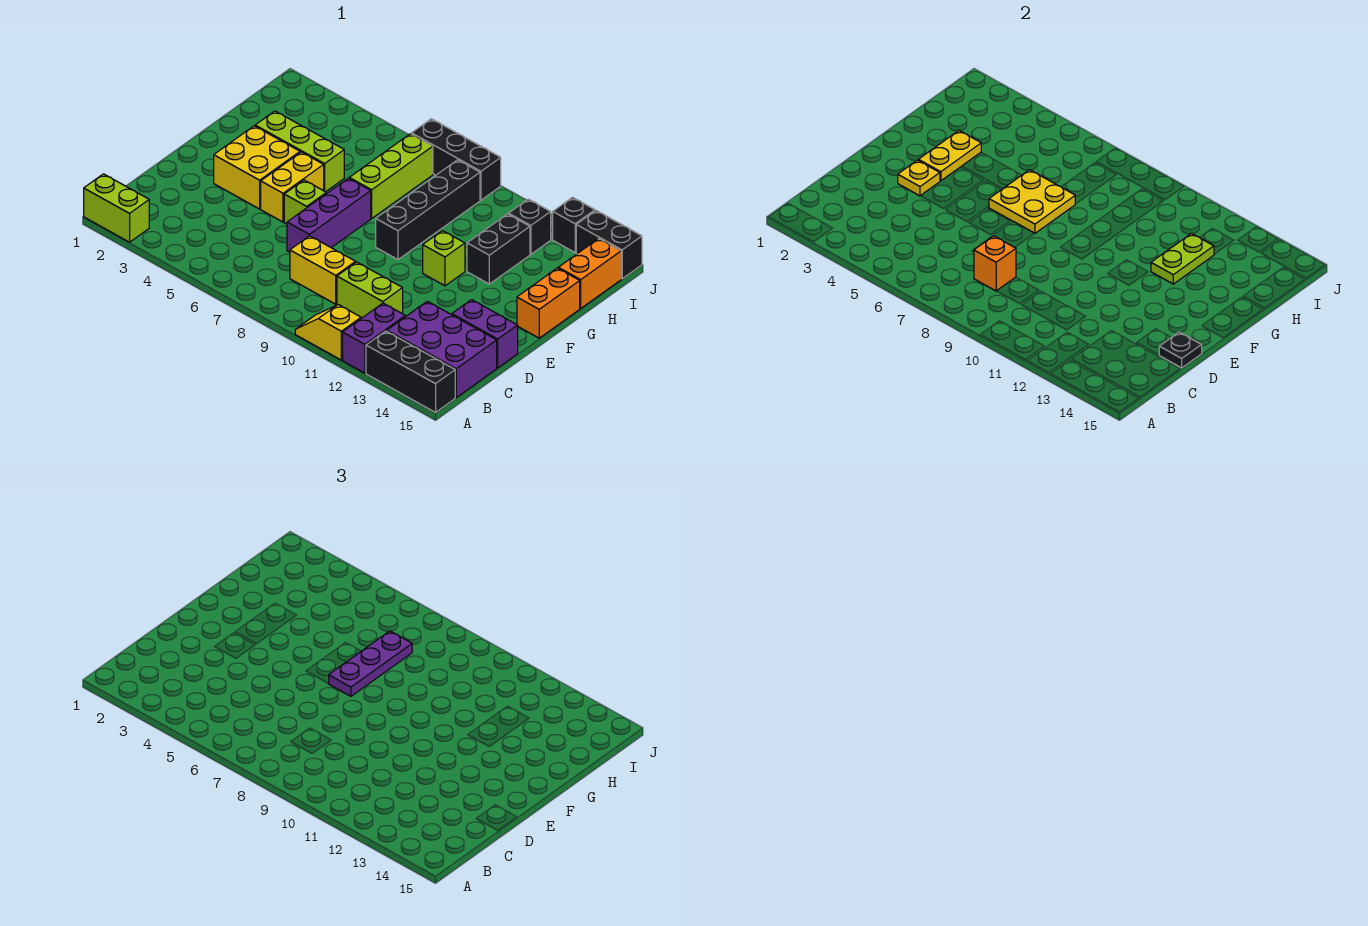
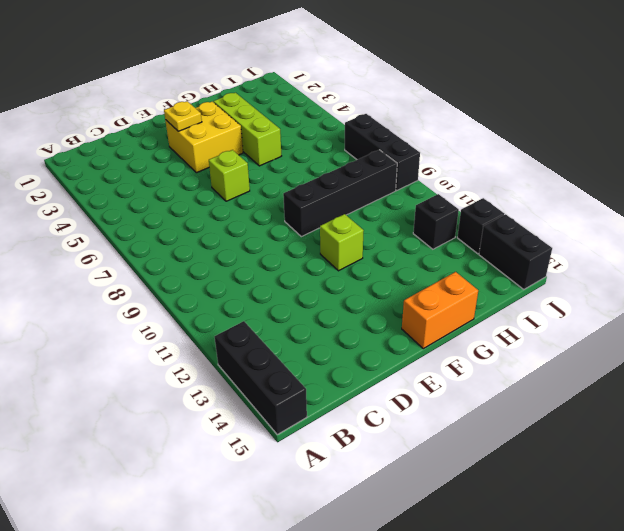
none -> lime brick A1:A2 level 1
none -> yellow slope A10:A11 level 1 top 11
none -> purple brick A12:B12 level 1
none -> purple brick B13:C15 level 1

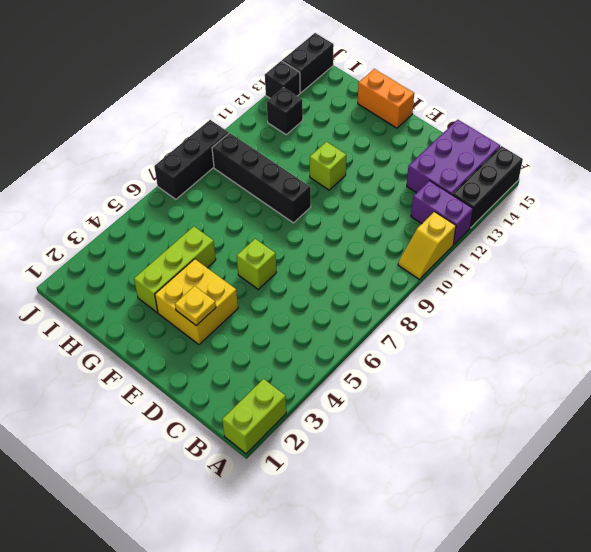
none -> yellow brick C8:C9 level 1
none -> lime brick C10:C11 level 1
none -> purple brick D7:F7 level 1
none -> purple brick D14:D15 level 1

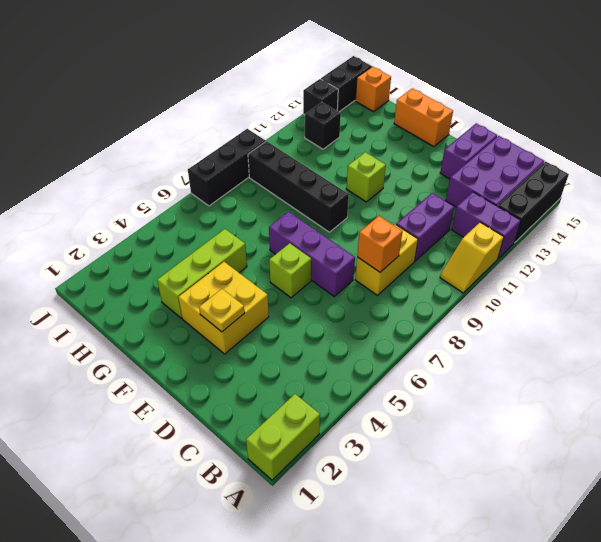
purple brick C10:C11 level 1 -> lime brick C10:C11 level 1
orange brick I15 level 1 -> orange brick H15:I15 level 1
none -> yellow brick E5:F5 level 1
none -> lime brick G7:I7 level 1
none -> black brick G12:H12 level 1
none -> black plate D15 level 2

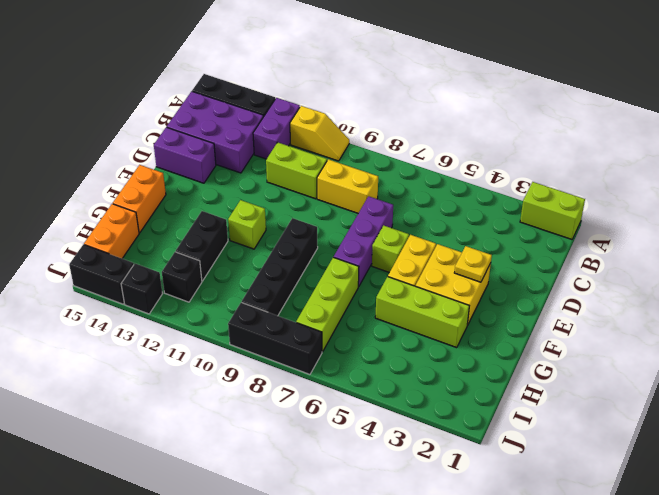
none -> orange brick C8 level 2
none -> black plate D15 level 2
none -> yellow plate F3:G3 level 2
none -> yellow plate F6:G7 level 2

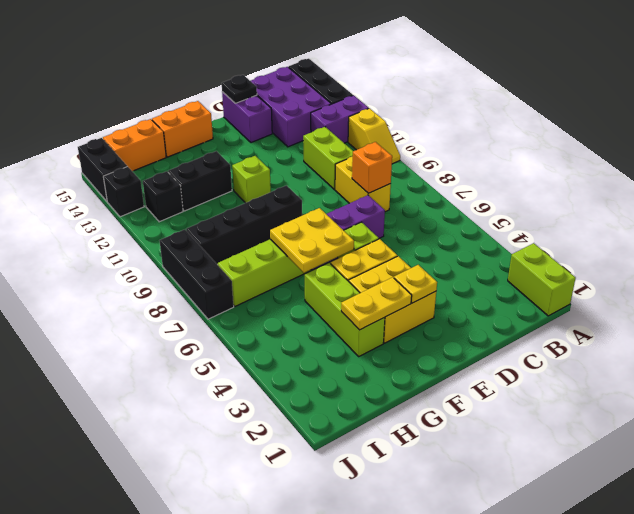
none -> lime plate G12:H12 level 2
none -> purple plate F7:H7 level 3

